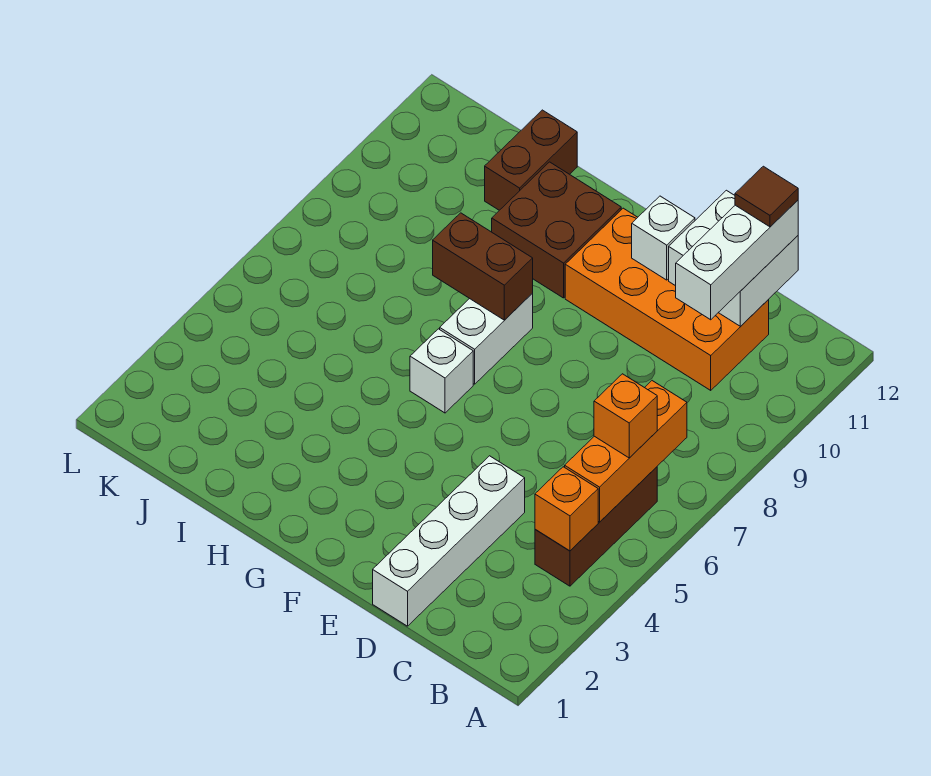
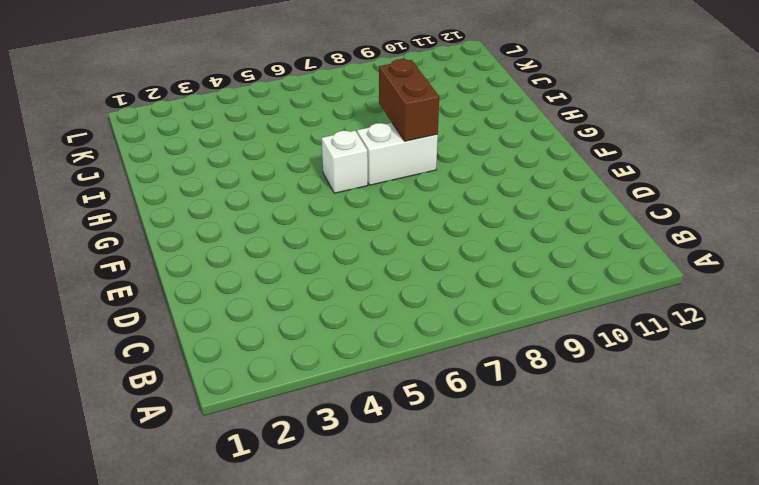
none -> brown brick B4:B6 level 1
none -> orange brick C10:F11 level 1
none -> white brick D1:D4 level 1

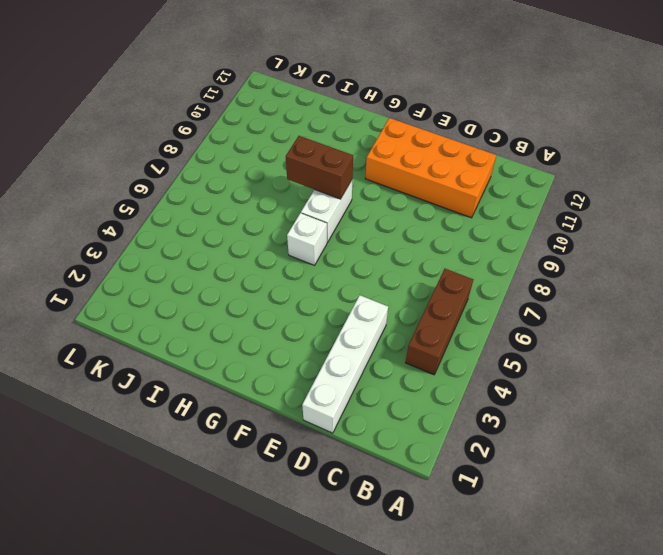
none -> brown brick G10:H11 level 1
none -> brown brick I11:I12 level 1
none -> orange brick B4 level 2

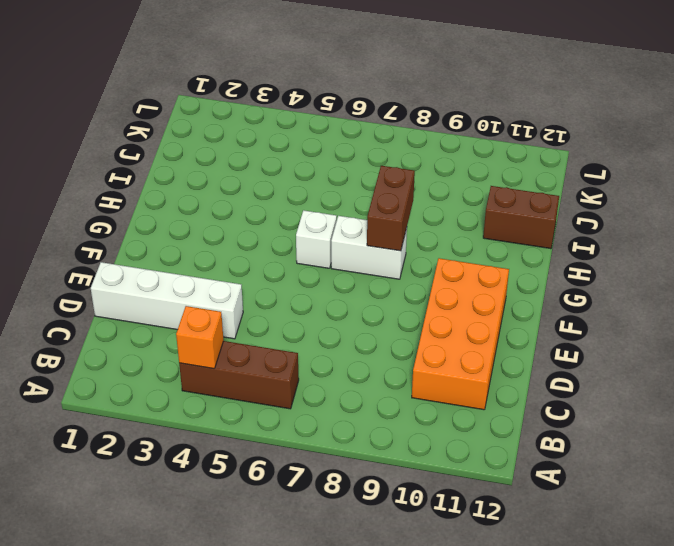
none -> brown brick G10:H11 level 1
none -> orange brick B5:B7 level 2
none -> white brick C11:D12 level 2

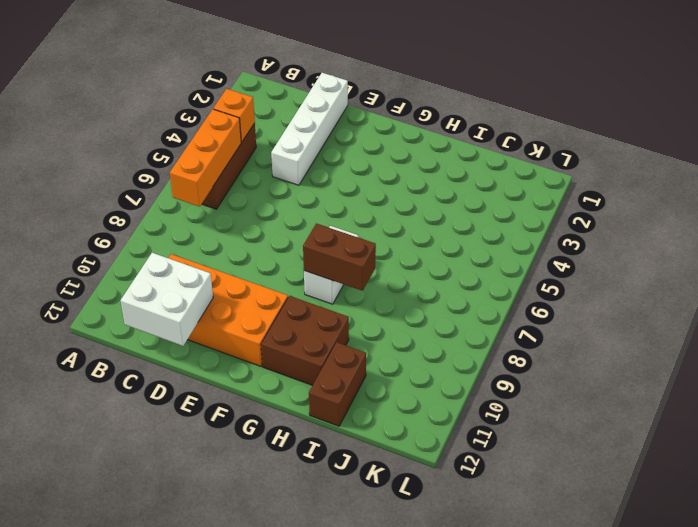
none -> white brick G6 level 1
none -> white brick E11 level 2
none -> orange brick B6 level 3

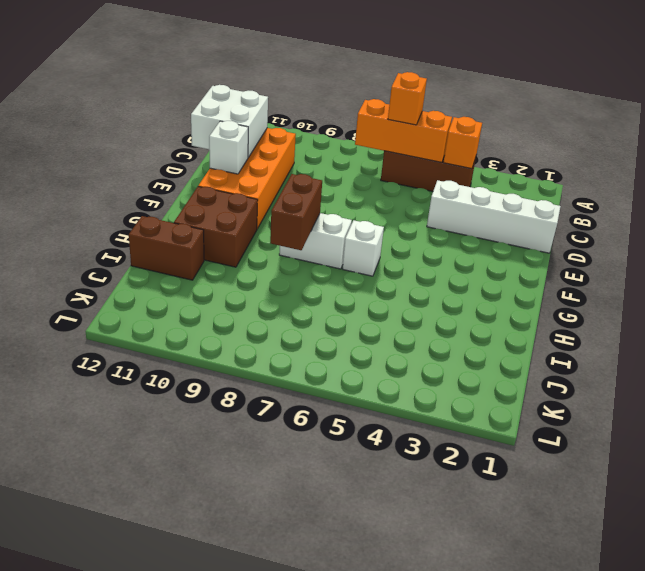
none -> white brick C10:C12 level 3
none -> brown tile C12 level 4

